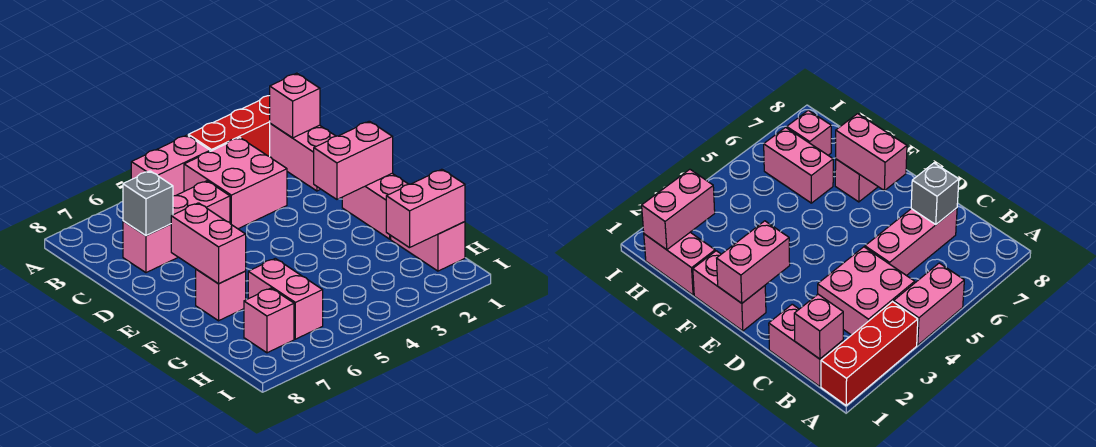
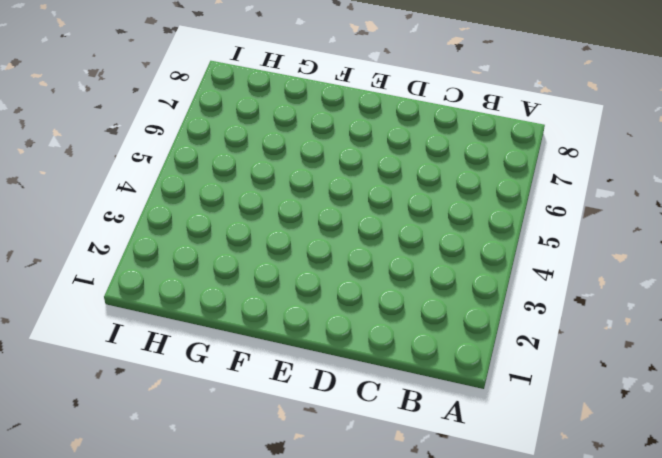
none -> red brick A1:A3 level 1
none -> pink brick A4:A5 level 1
none -> pink brick B1:C1 level 1

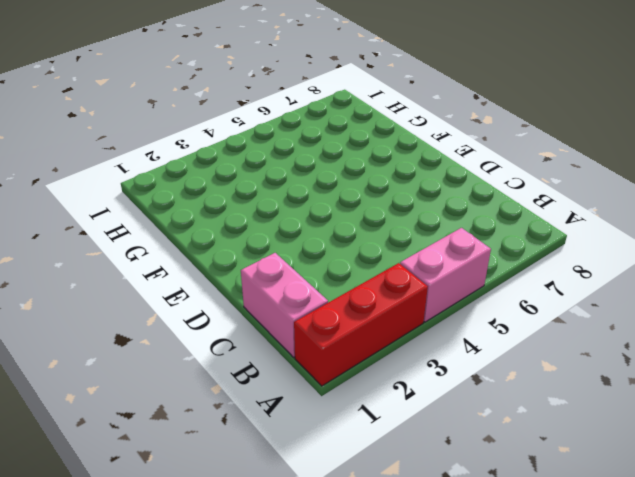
none -> pink brick B3:C4 level 1
none -> pink brick C5:C7 level 1
none -> pink brick E1:F1 level 1

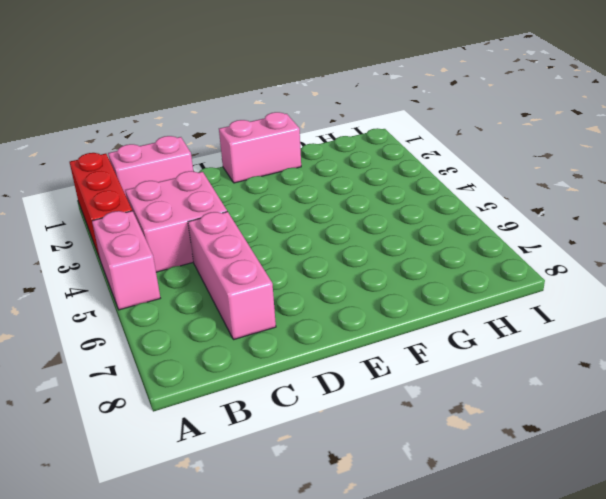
none -> pink brick F7 level 1
none -> pink brick G1:H1 level 1
none -> pink brick G6:H6 level 1

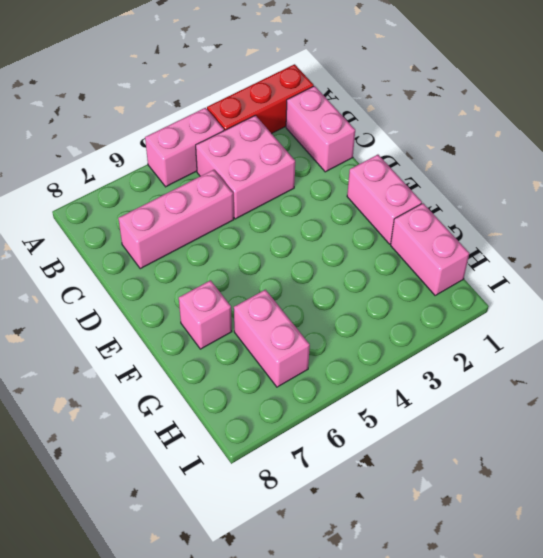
none -> pink brick H7 level 1
none -> pink brick B1 level 2
none -> grey brick C7 level 2

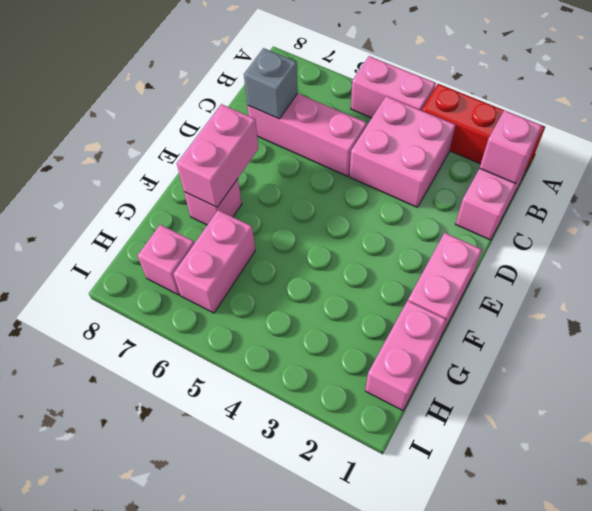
none -> pink brick E1:E2 level 2
none -> pink brick H1:H2 level 2

